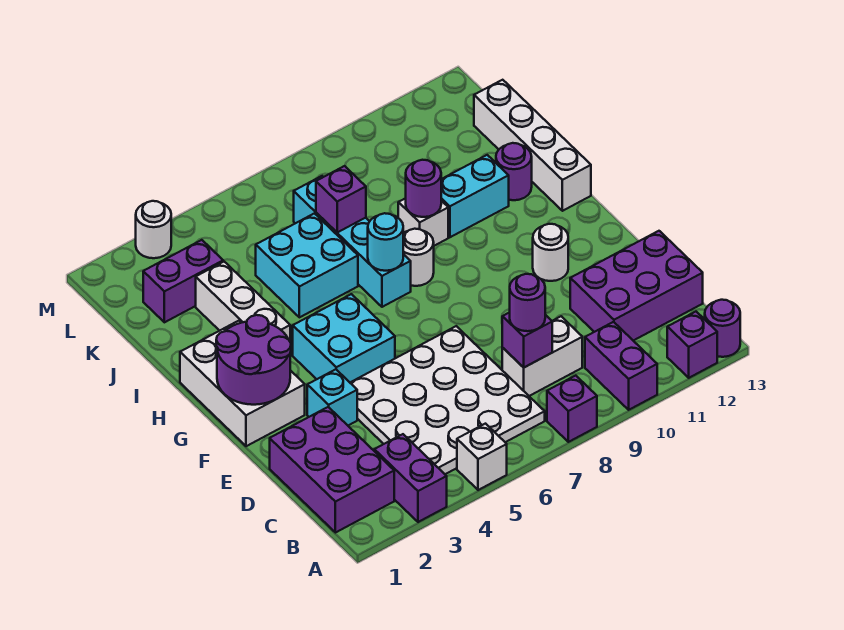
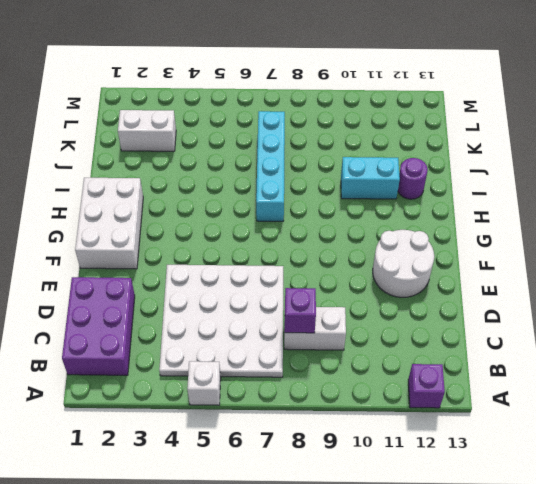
white round brick E11:F12 level 1 -> white round brick F11 level 1
white brick K2:K3 level 1 -> purple brick K2:K3 level 1
none -> purple brick A3:B3 level 1
none -> purple brick A8 level 1
none -> purple brick A10:B10 level 1
none -> purple round brick A13 level 1

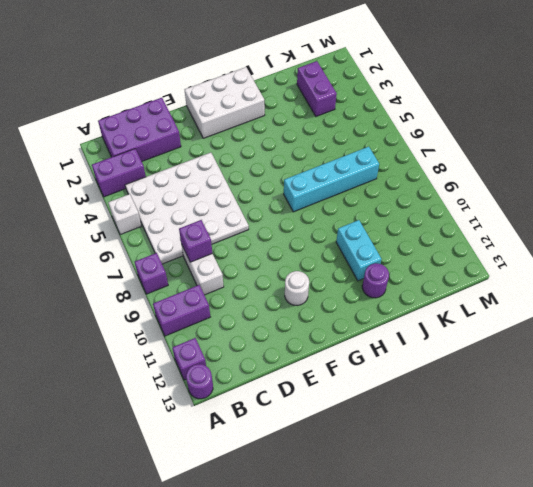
none -> purple brick C11:D13 level 1
none -> cyan brick E3 level 1
none -> cyan brick F4:G5 level 1
none -> white brick H3:J3 level 1

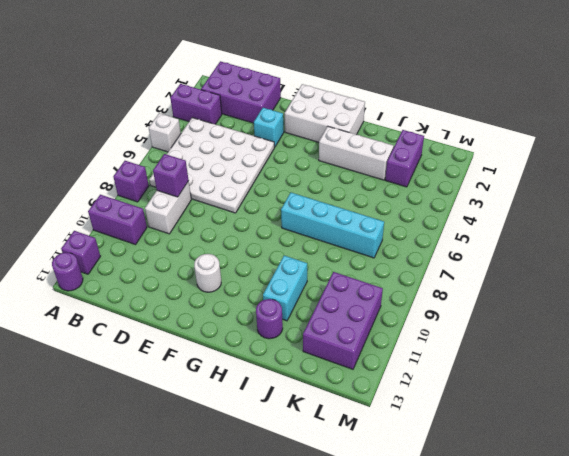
purple brick K10:L12 level 1 -> purple brick C11:D13 level 1
none -> cyan brick F4:G5 level 1
none -> white round brick H8 level 1
none -> white brick H13:K13 level 1
none -> cyan brick I5:J6 level 1

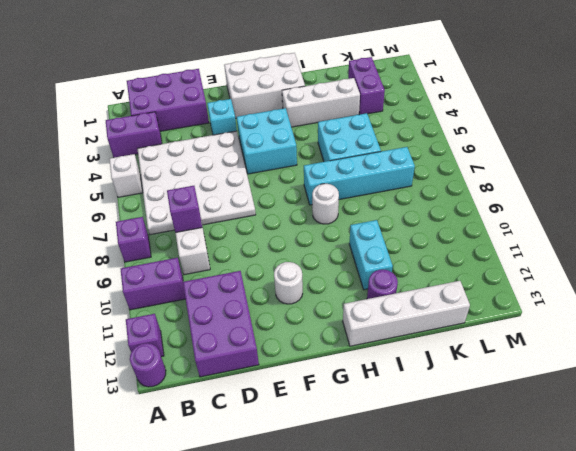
none -> white brick I9 level 1
none -> white round brick M3 level 1
none -> purple round brick F1:G2 level 2
none -> cyan round brick H7 level 2

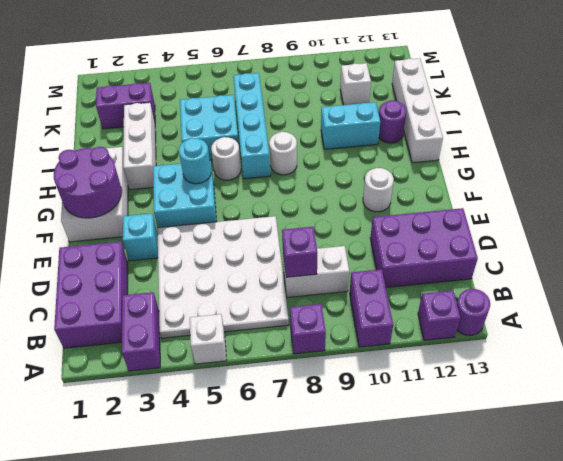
cyan round brick G5 level 2 -> cyan round brick H7 level 2
white round brick H6 level 1 -> white round brick M3 level 1
white brick K11 level 1 -> white brick I9 level 1
none -> purple round brick I9 level 2
none -> purple brick J7 level 2
none -> purple round brick C8 level 3

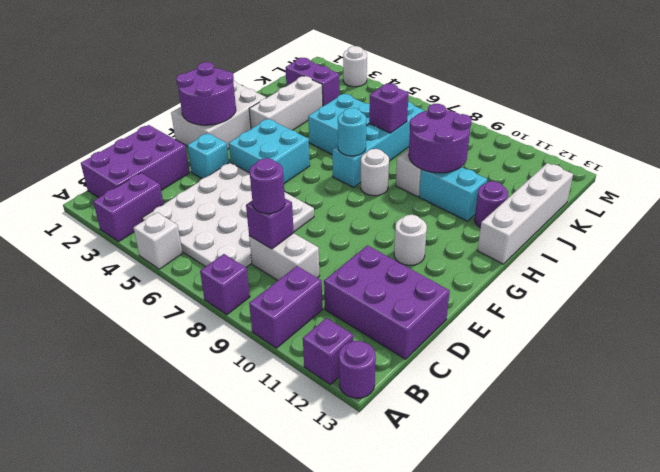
purple round brick I9:J10 level 2 -> purple round brick I9 level 2

